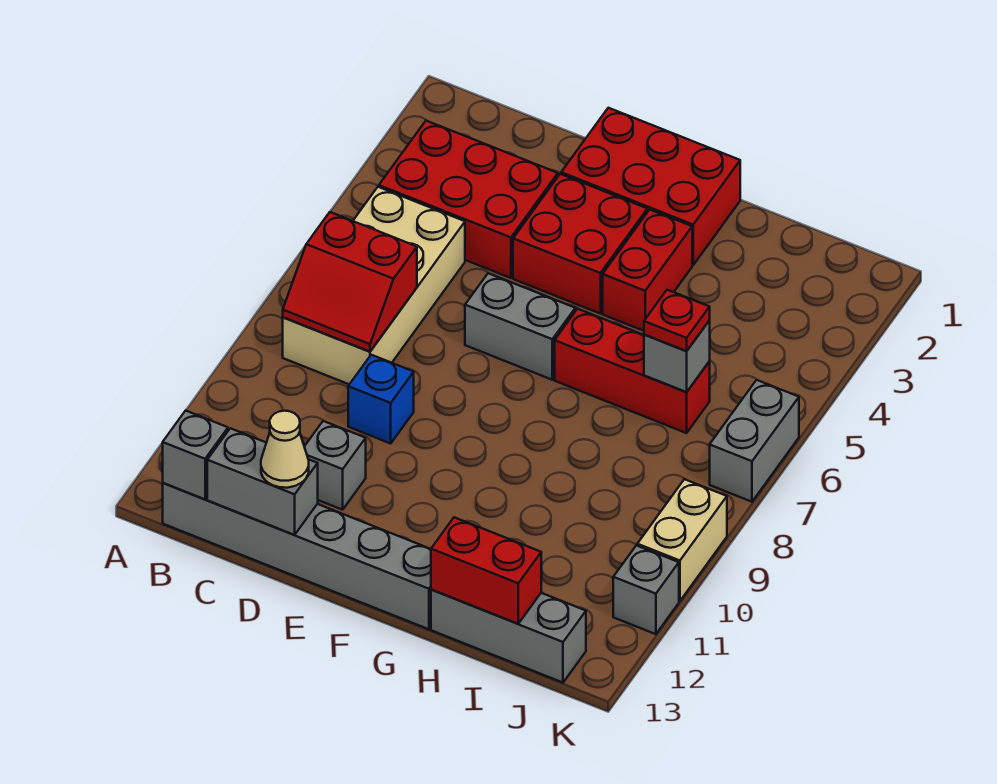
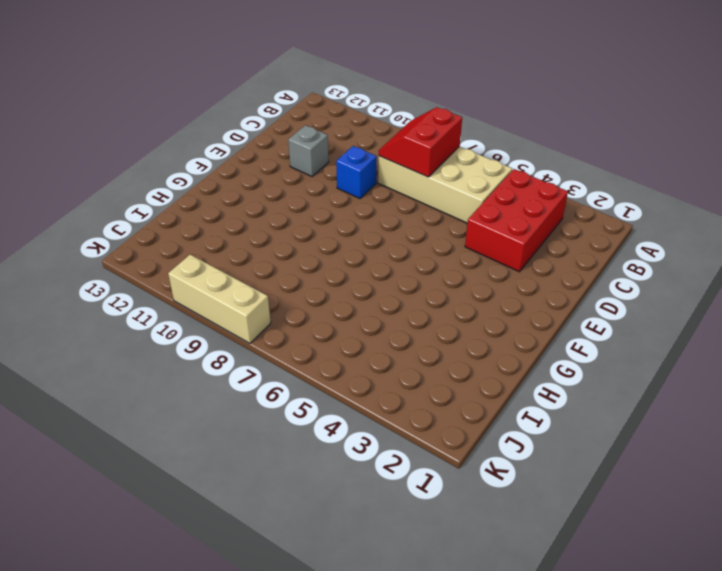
tan brick K8:K10 level 1 -> tan brick K9:K10 level 1
none -> grey brick B13:G13 level 1
none -> red brick E1:G2 level 1
none -> red brick E3:F4 level 1

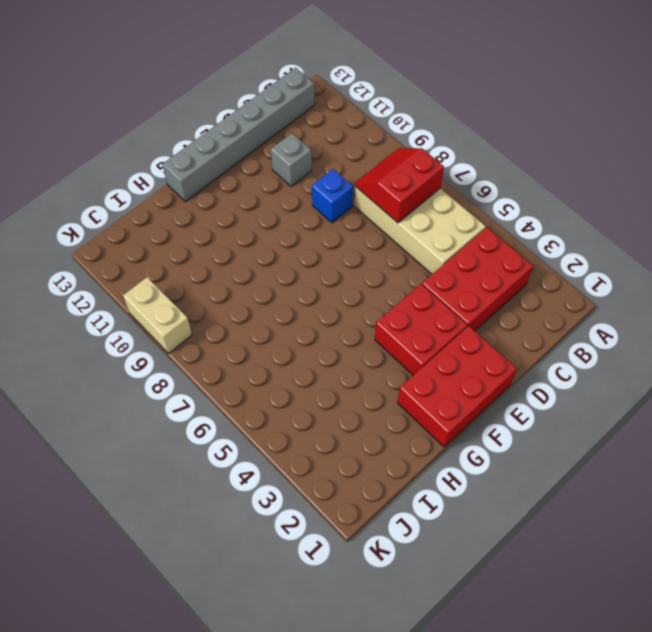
none -> grey brick E6:F6 level 1
none -> red brick G3:G4 level 1
none -> red brick G6:I6 level 1

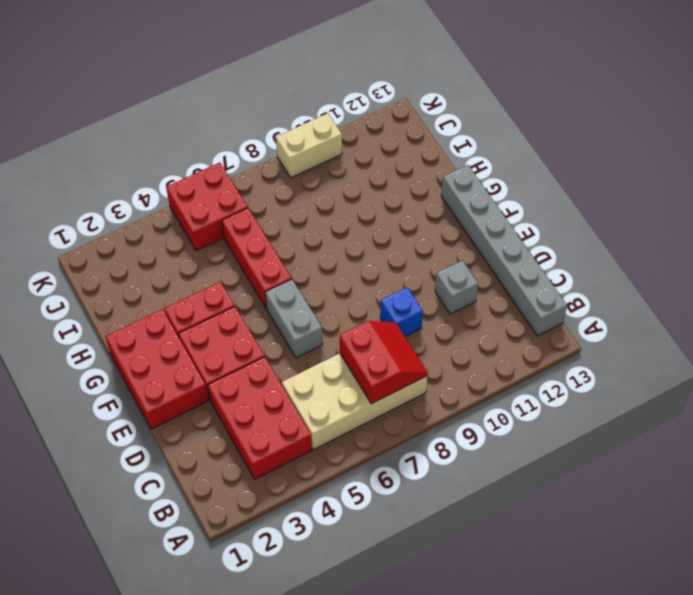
red brick J5:K6 level 1 -> grey brick K6:K7 level 1
none -> grey brick H13:J13 level 1
none -> grey brick K11 level 1
none -> grey brick B13 level 2

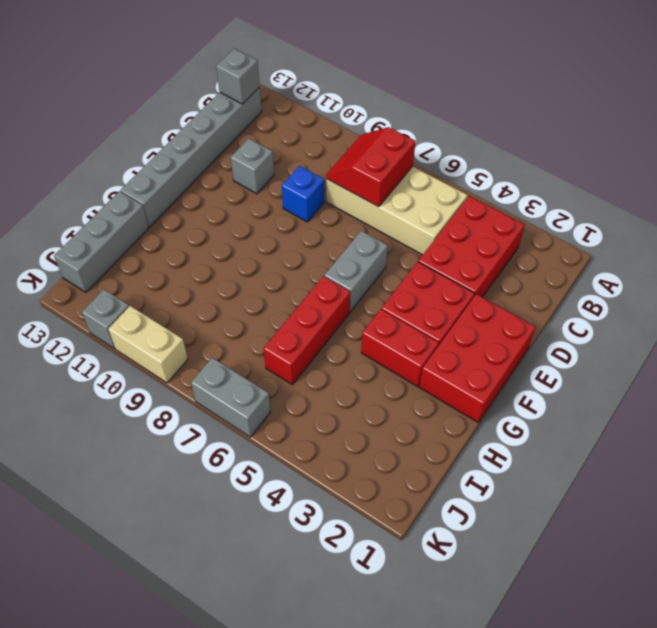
none -> grey brick C13:D13 level 2
none -> red brick H13:I13 level 2
none -> grey brick I6 level 2

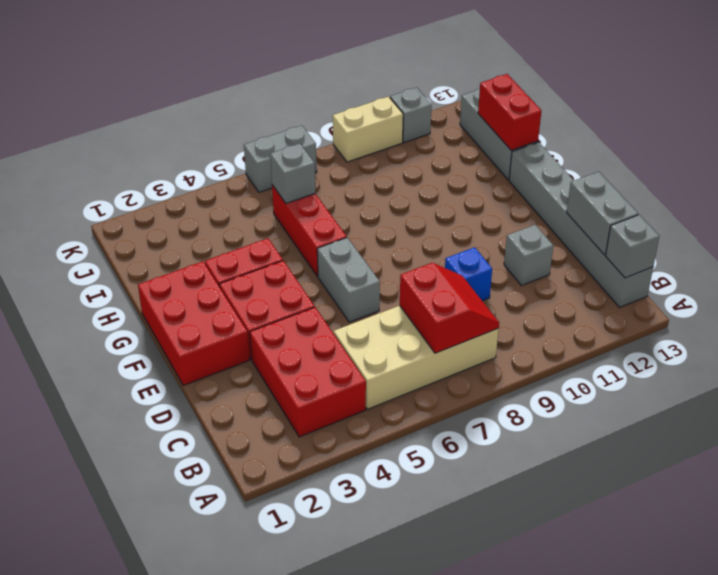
none -> tan cone D13 level 3
none -> red plate I6 level 3

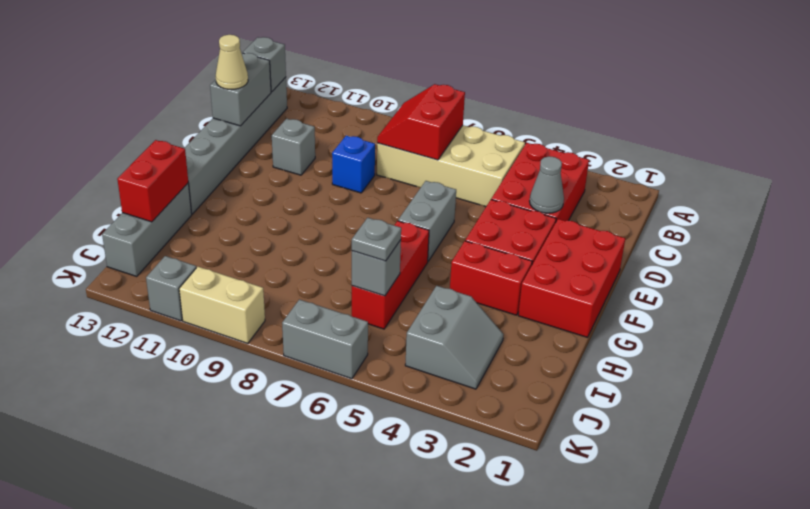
grey cone D3 level 2 -> none
grey slope I3:J4 level 1 top 4 -> none
grey plate I6 level 3 -> red plate I6 level 3

